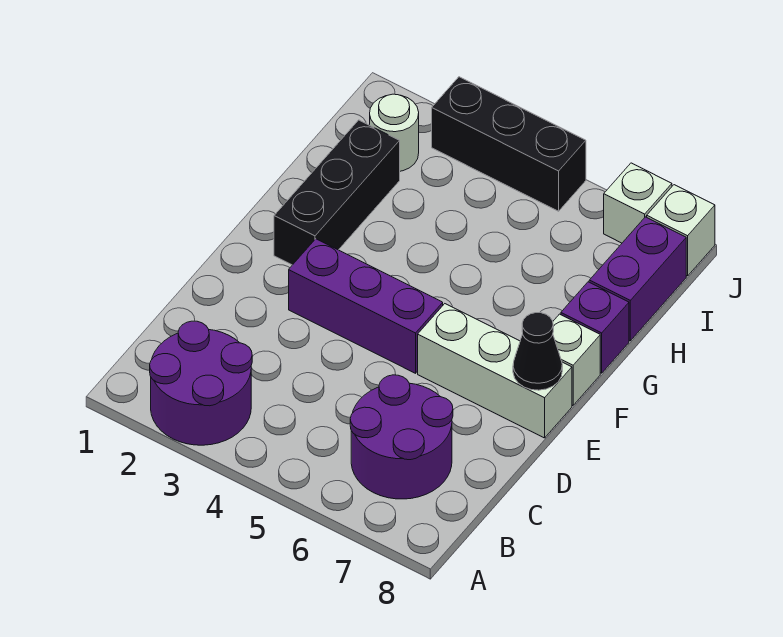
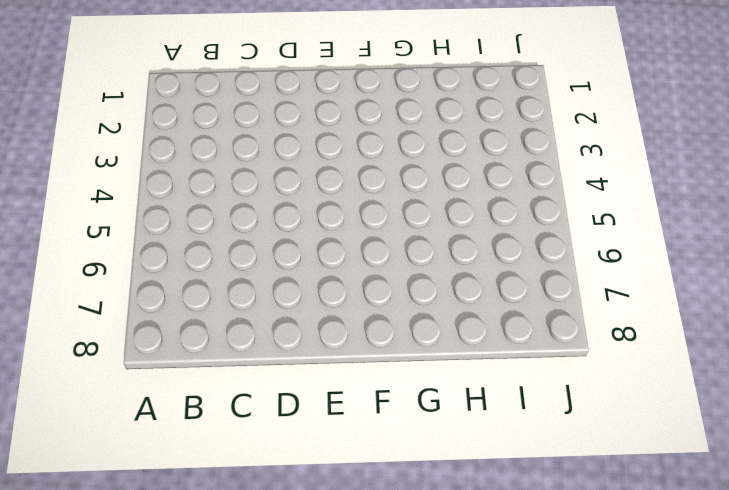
none -> purple round brick A2:B3 level 1
none -> purple round brick B6:C7 level 1
none -> purple brick E3:E5 level 1

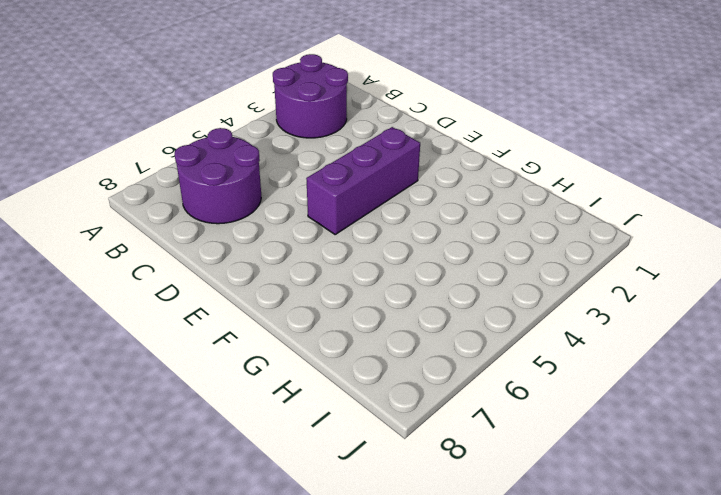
none -> white brick E6:E8 level 1
none -> black brick F2:H2 level 1
none -> white brick F8 level 1

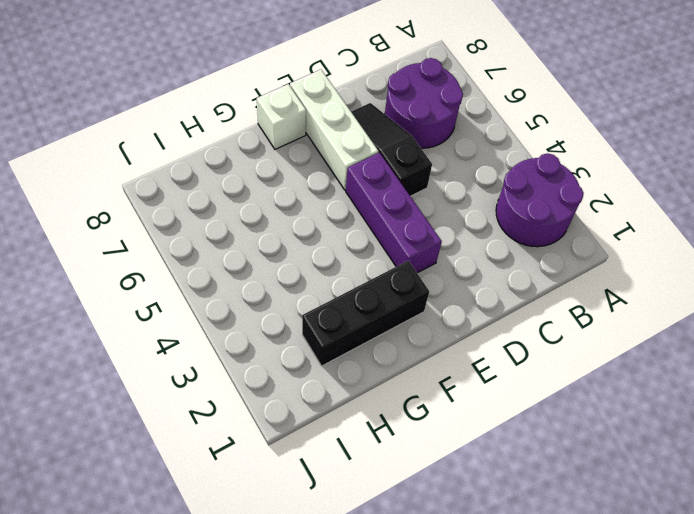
black slope D5:D7 level 1 top 5 -> none
none -> purple brick G8 level 1
none -> purple brick H8:I8 level 1
none -> white round brick I2 level 1

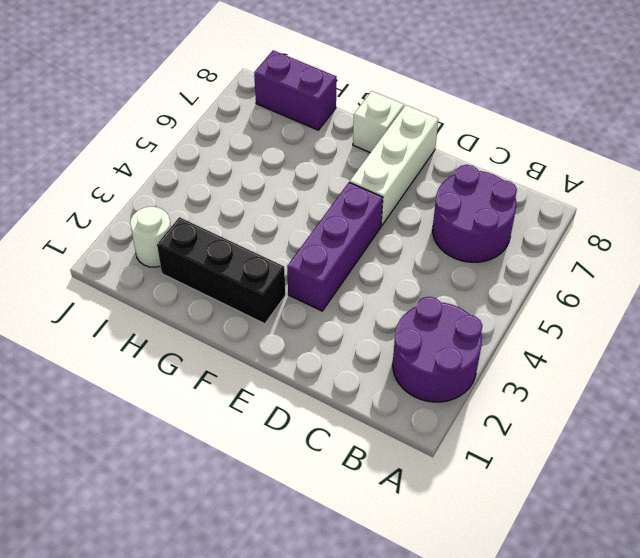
none -> purple brick G8 level 1
none -> black brick J3:J5 level 1
none -> white brick J7 level 1

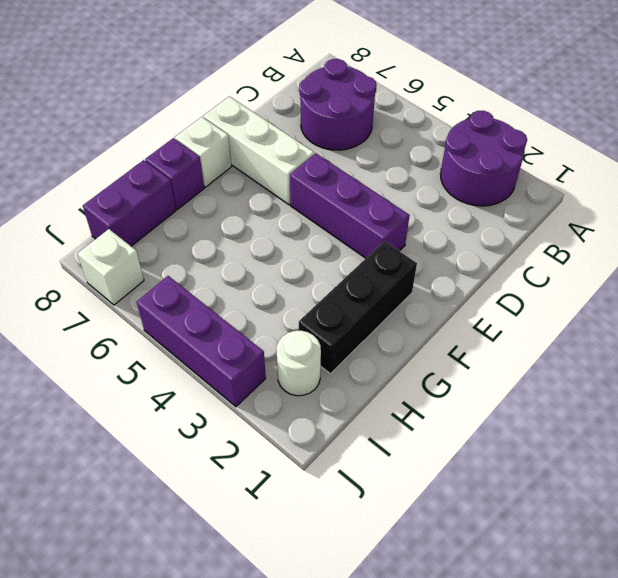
purple brick J3:J5 level 1 -> black brick J3:J5 level 1
none -> white brick J8 level 1
none -> black cone E8 level 2

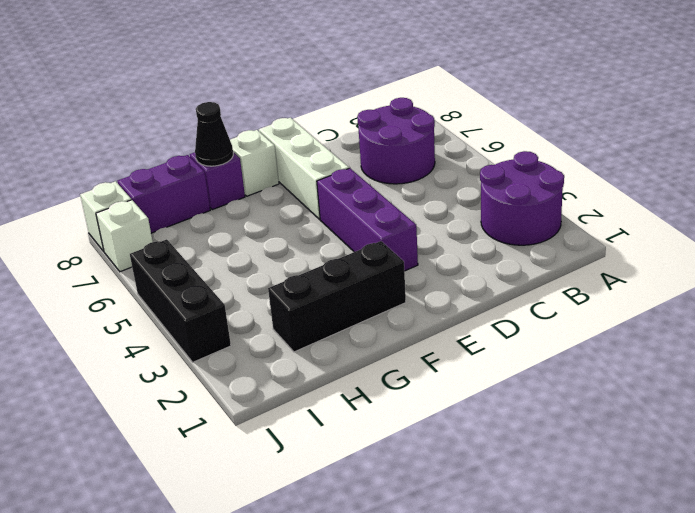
black cone G8 level 2 -> black cone E8 level 2
none -> white round brick I2 level 1

